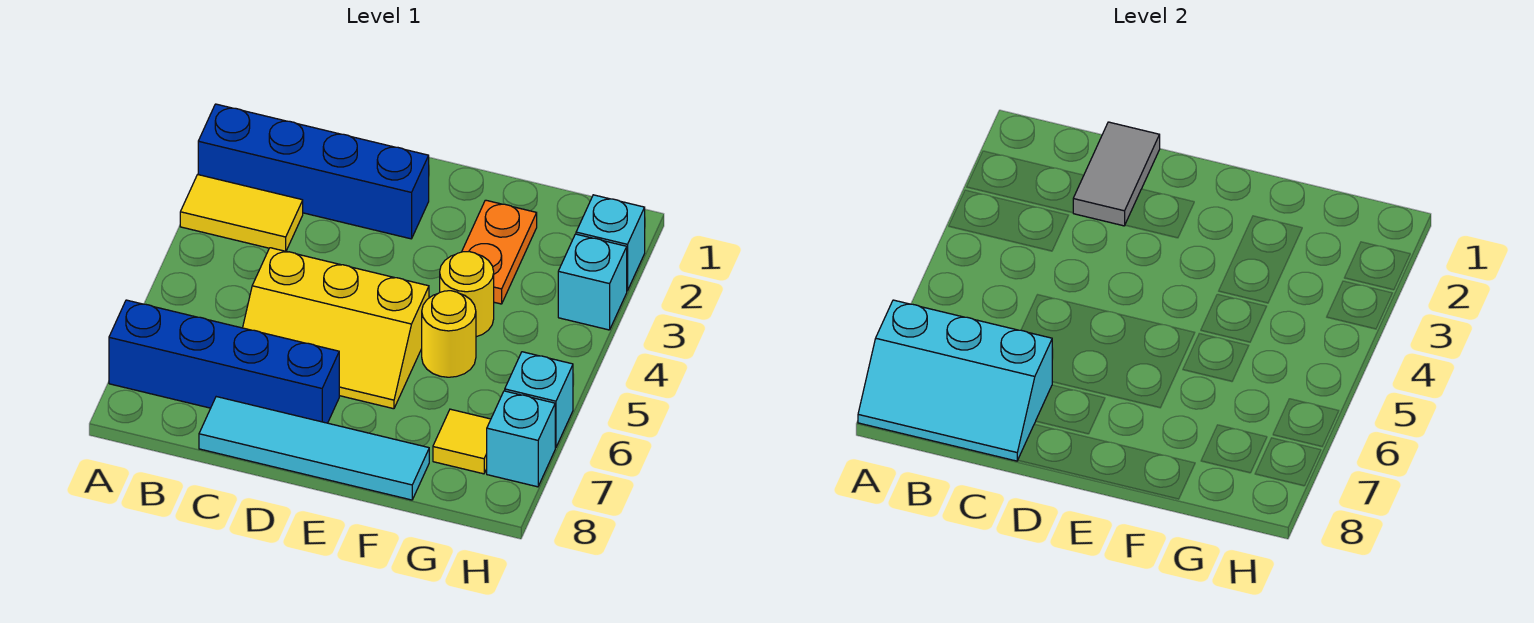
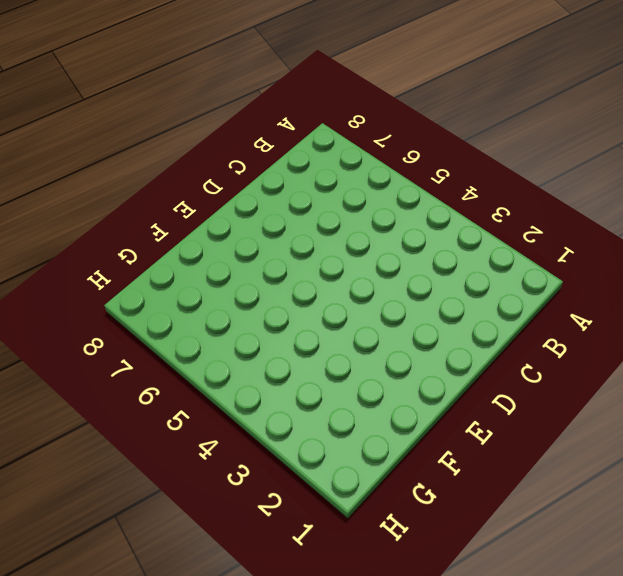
none -> blue brick A2:D2 level 1
none -> yellow tile A3:B3 level 1
none -> blue brick A7:D7 level 1

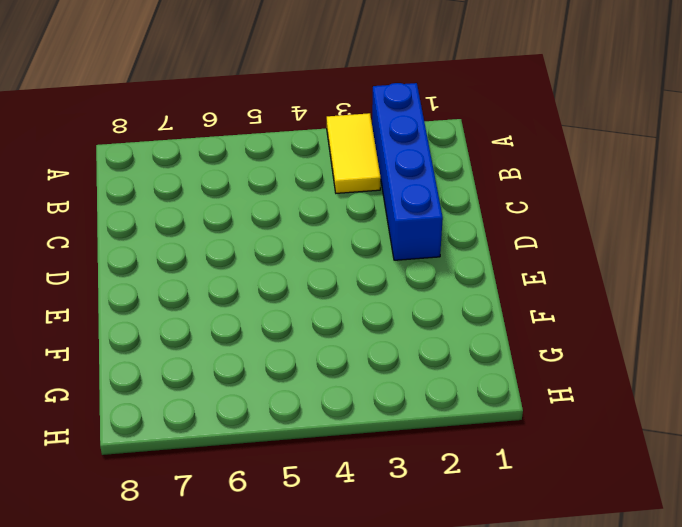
none -> blue brick A7:D7 level 1
none -> yellow slope C5:E6 level 1 top 5
none -> cyan tile C8:F8 level 1

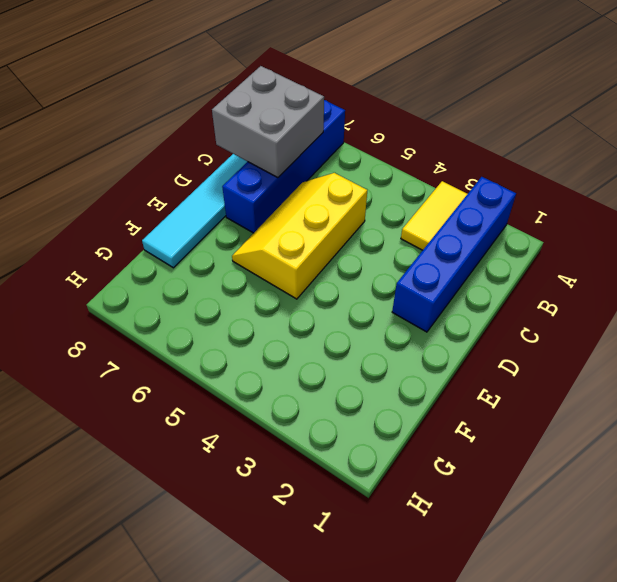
grey brick B7:C8 level 2 -> cyan slope A7:C8 level 2 top 7
none -> orange plate F2:F3 level 1
none -> yellow round brick F4 level 1
none -> yellow round brick F5 level 1

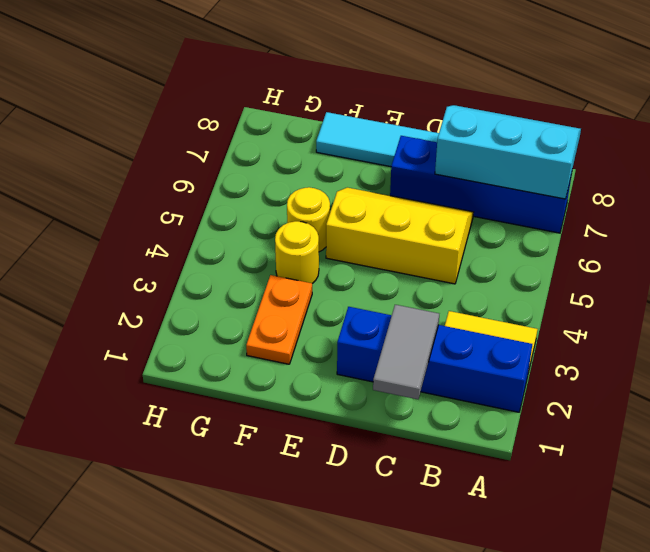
none -> yellow tile G7 level 1
none -> cyan brick H2 level 1
none -> cyan brick H3 level 1

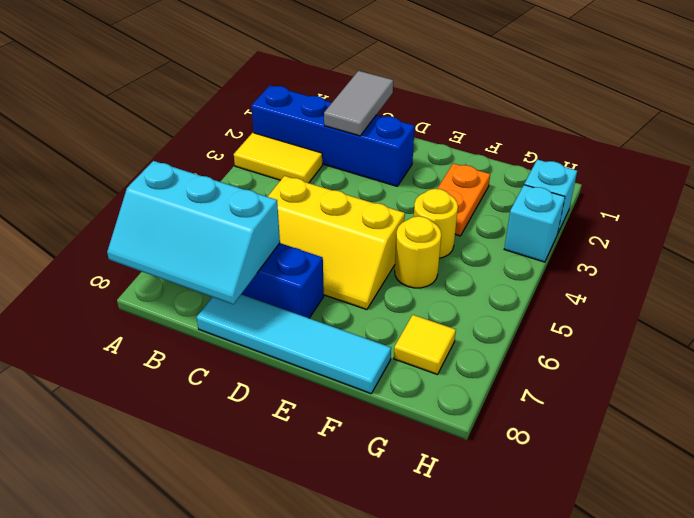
none -> cyan brick H6 level 1
none -> cyan brick H7 level 1

